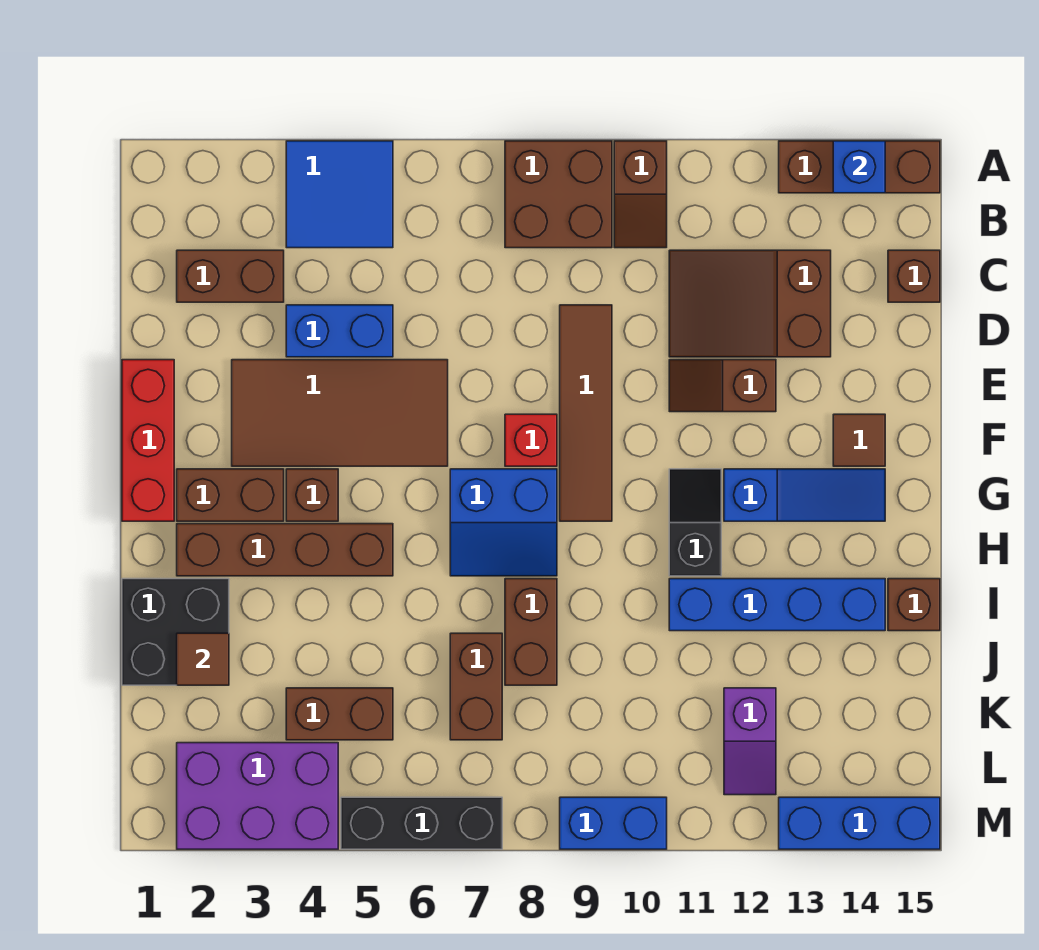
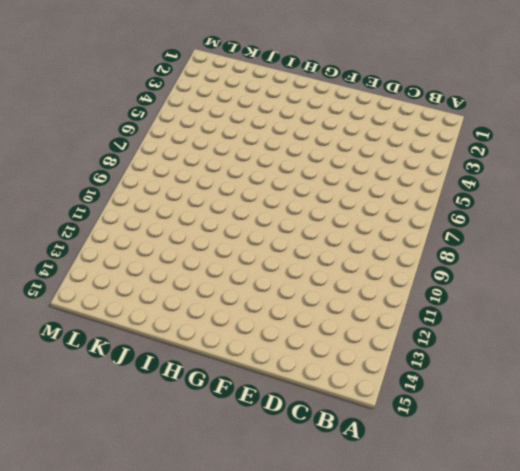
none -> blue tile A4:B5 level 1
none -> brown brick A8:B9 level 1
none -> brown slope A10:B10 level 1 top A
none -> brown brick A13:A15 level 1

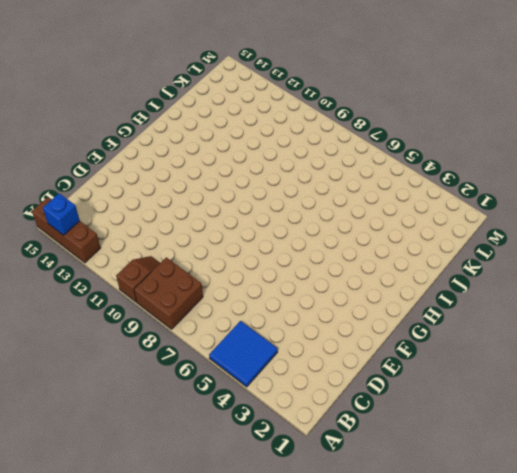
none -> brown brick C2:C3 level 1
none -> brown slope C11:D13 level 1 top 13
none -> brown brick C15 level 1
none -> blue brick D4:D5 level 1

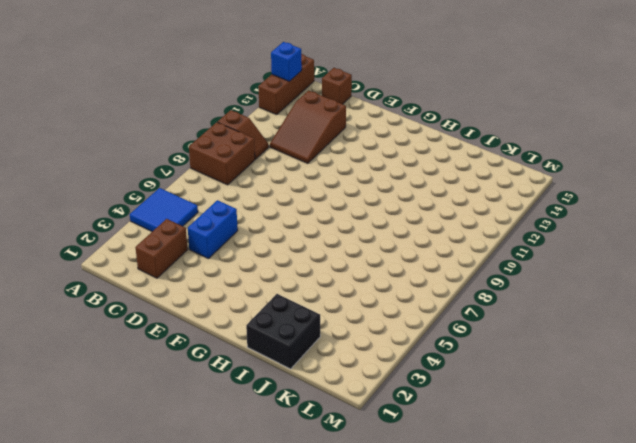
none -> brown tile D9:G9 level 1
none -> red brick E1:G1 level 1
none -> brown tile E3:F6 level 1
none -> brown slope E11:E12 level 1 top 12

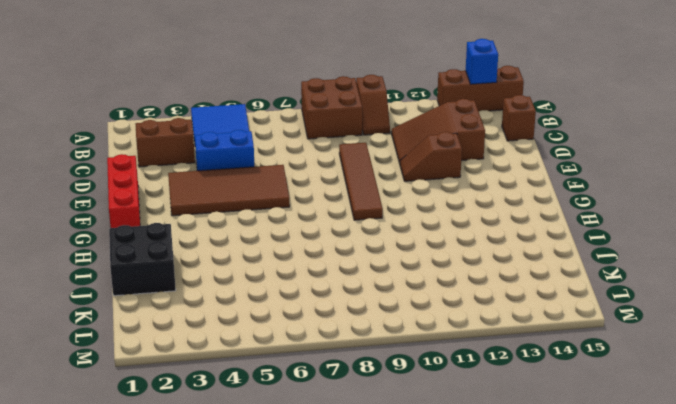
none -> red brick F8 level 1
none -> brown tile F14 level 1
none -> brown brick G2:G3 level 1
none -> brown brick G4 level 1

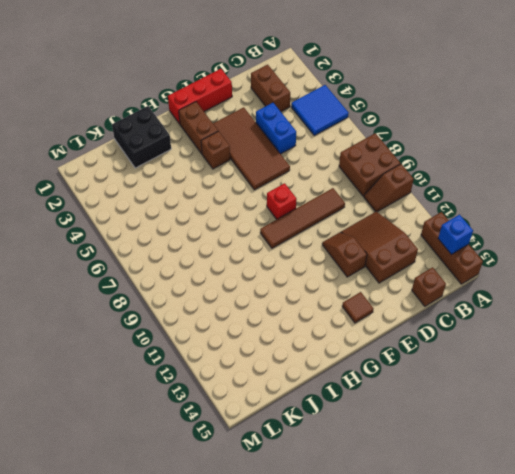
none -> blue slope G7:H8 level 1 top G
none -> black slope G11:H11 level 1 top H
none -> blue slope G12:G14 level 1 top 12
none -> brown brick H2:H5 level 1

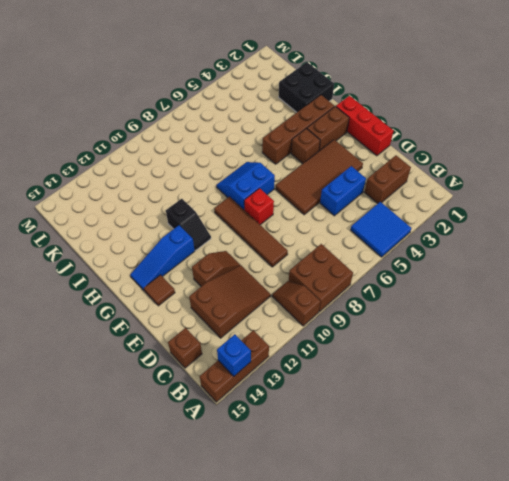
none -> brown brick I8:J8 level 1
none -> blue brick I11:I14 level 1
none -> brown brick I15 level 1
none -> brown brick J7:K7 level 1

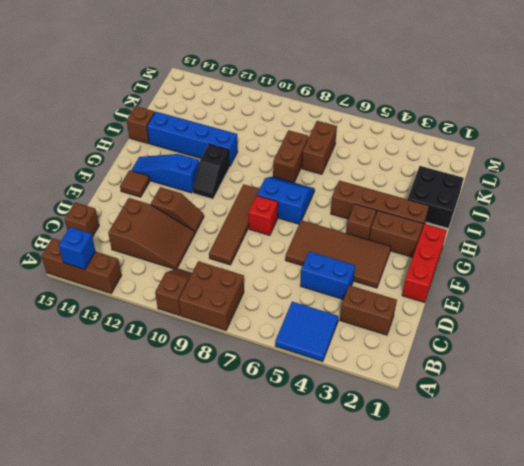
none -> brown brick K4:K5 level 1
none -> purple slope K12:L12 level 1 top K
none -> purple brick L2:M4 level 1
none -> black brick M5:M7 level 1

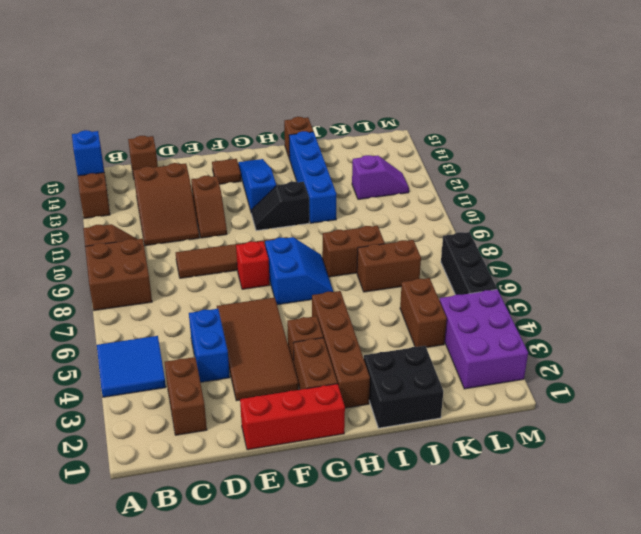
none -> blue brick M9:M10 level 1
none -> blue brick M13:M15 level 1
none -> brown tile J2 level 2

